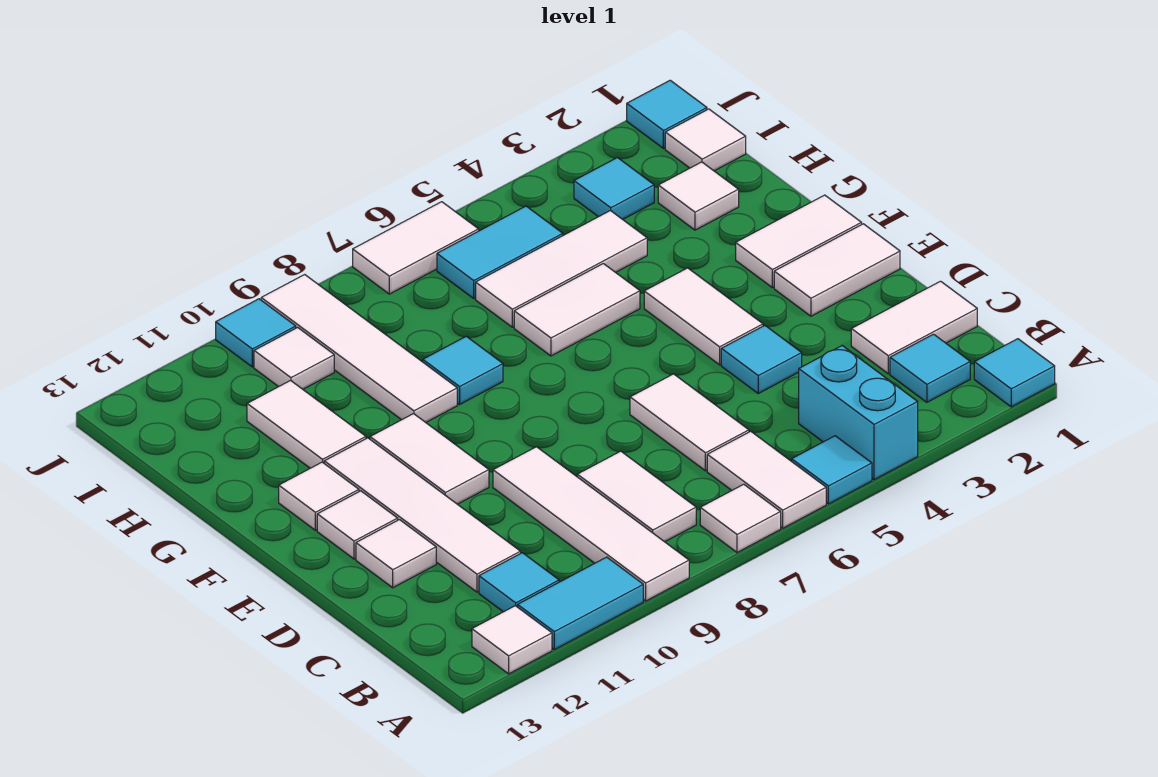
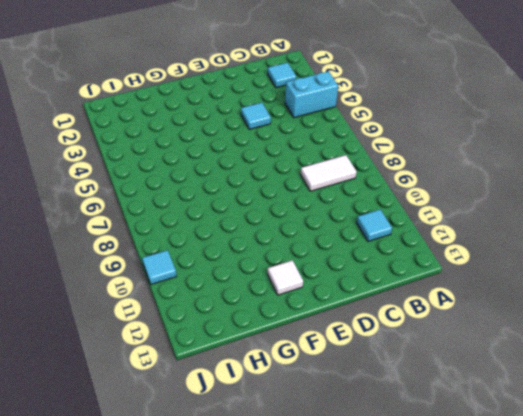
none -> cyan tile A1 level 1
none -> cyan tile A5 level 1
none -> white tile A6:B6 level 1
none -> white tile A7 level 1

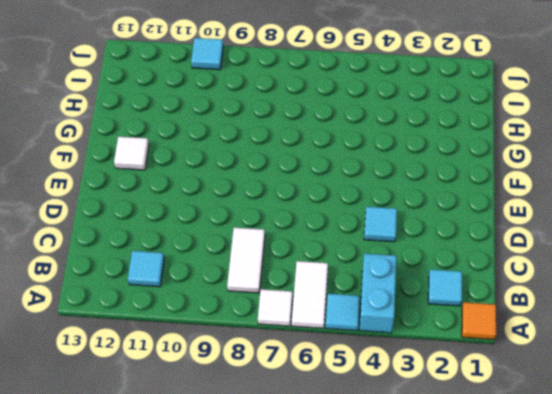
orange tile A1 level 1 -> cyan tile A1 level 1
none -> white tile A9:D9 level 1
none -> cyan tile A10:A11 level 1
none -> white tile A12 level 1
none -> white tile C1:C2 level 1

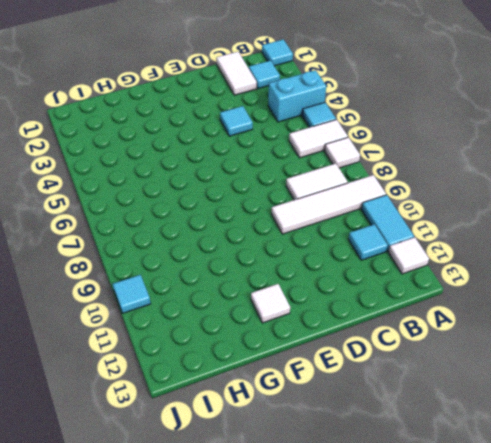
none -> white tile C6:D6 level 1
none -> white tile C11:F11 level 1
none -> white tile D12 level 1
none -> white tile E1:E2 level 1

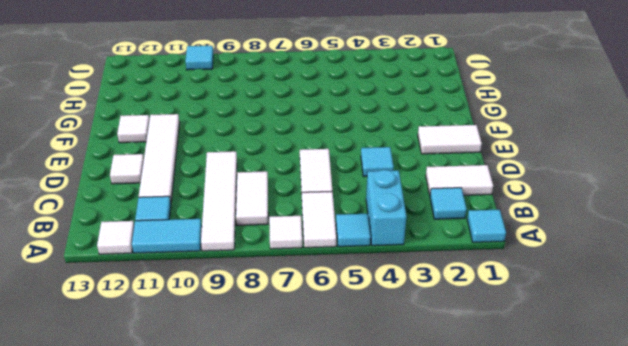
none -> white tile E4:F4 level 1
none -> white tile E10:F10 level 1
none -> white tile E12 level 1
none -> white tile F1:F2 level 1

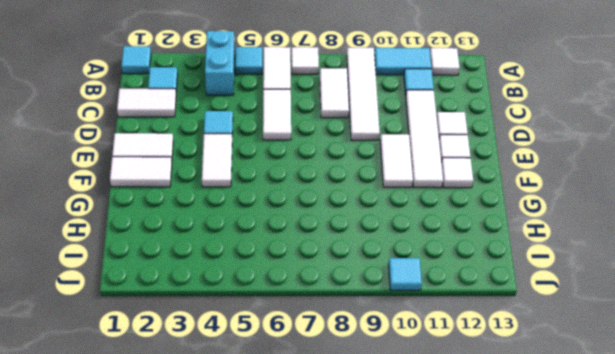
none -> white tile G5:G6 level 1
none -> cyan tile G8 level 1
none -> white tile G9:J9 level 1
none -> white tile G11:H11 level 1

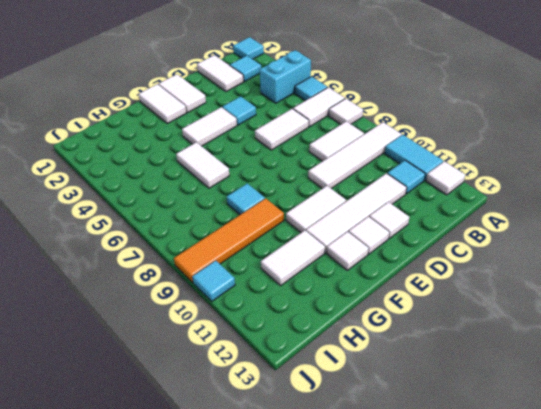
orange tile G9:J9 level 1 -> white tile G9:J9 level 1
none -> white tile H2 level 1
none -> white tile H4:H6 level 1
none -> white tile I1 level 1
none -> cyan tile I3 level 1

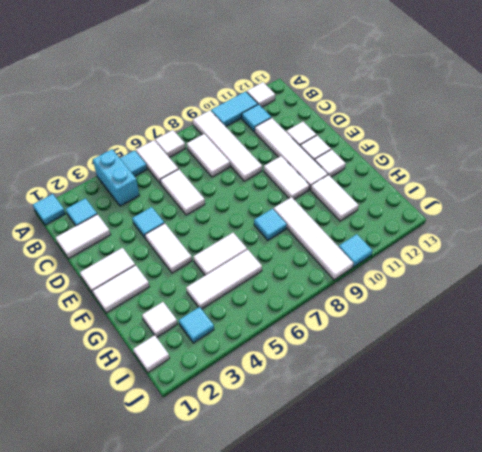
none -> cyan tile I5:I6 level 1
none -> white tile I10 level 1
none -> cyan tile J1 level 1
none -> white tile J6:J7 level 1

